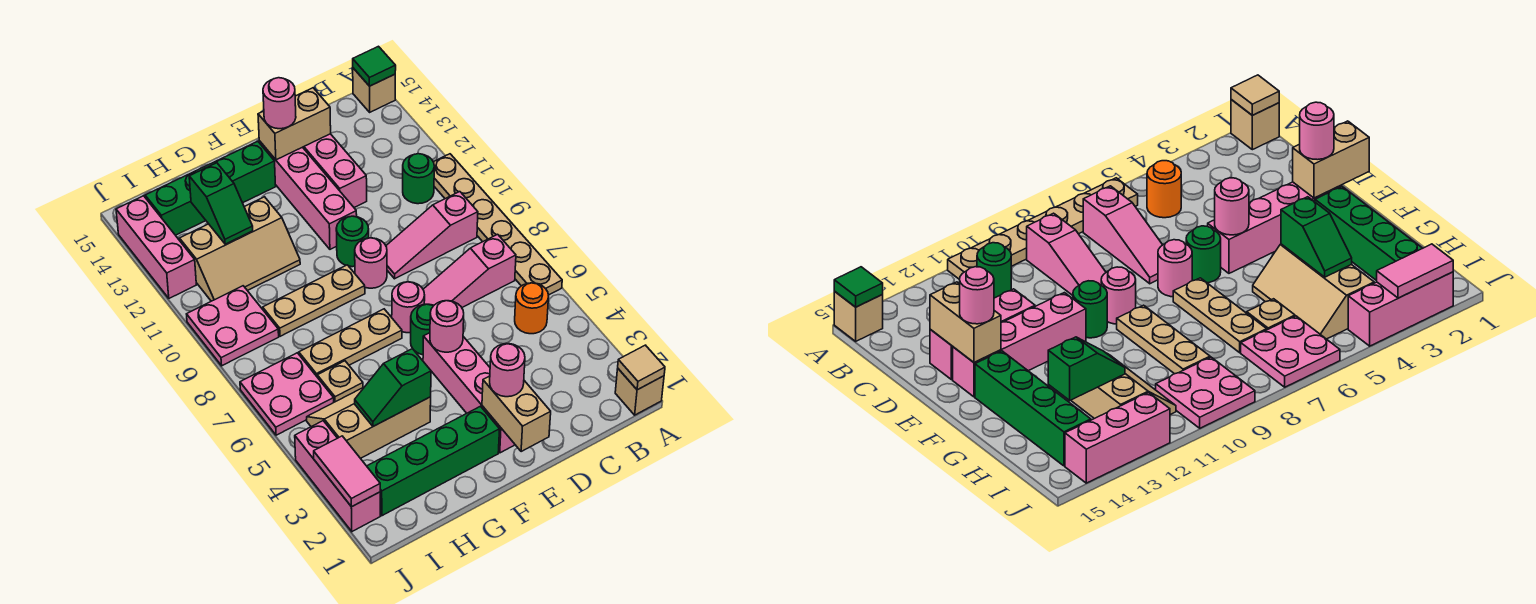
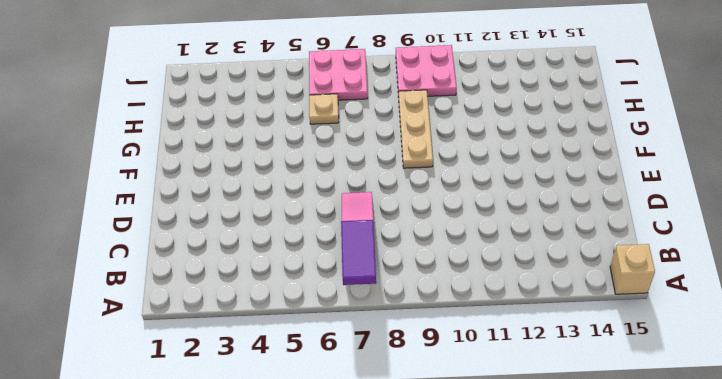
purple tile A7:B7 level 2 -> none
none -> tan brick A1 level 1
none -> tan plate A6:A11 level 1
none -> orange round brick B5 level 1
none -> pink slope B9:D9 level 1 top B

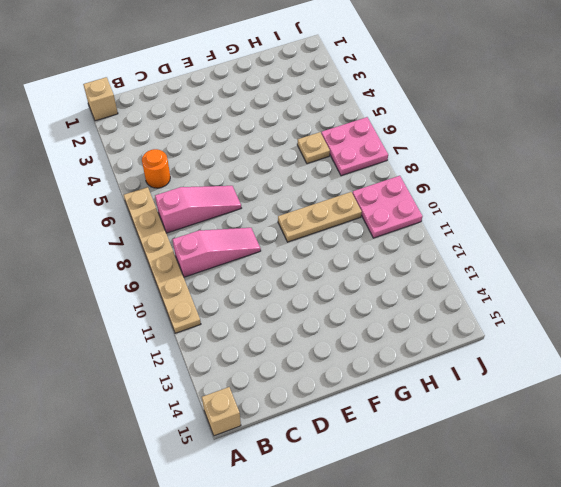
none -> green round brick B11 level 1
none -> pink brick D12:D14 level 1
none -> pink brick E2:E5 level 1
none -> green round brick E6 level 1

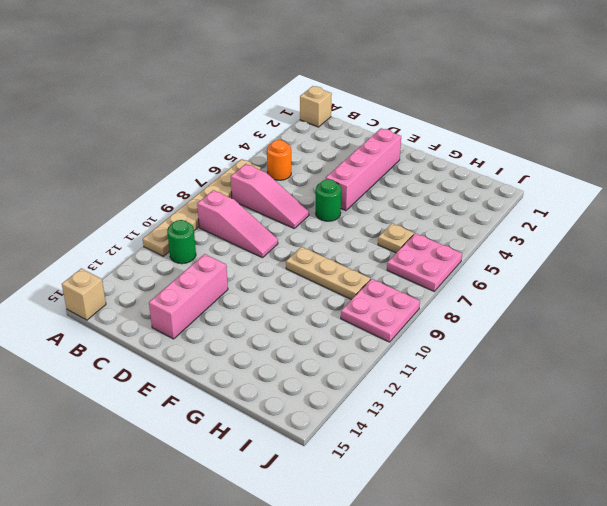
none -> pink round brick E7 level 1
none -> pink round brick E9 level 1
none -> green round brick E10 level 1
none -> pink brick E11:E14 level 1

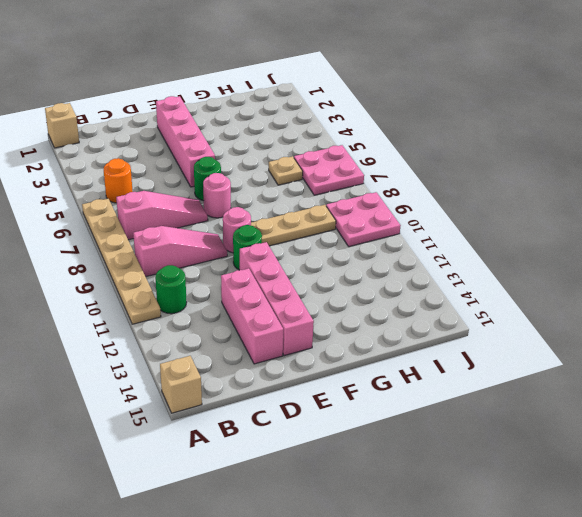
none -> green brick F2:I2 level 1
none -> tan plate F7:H7 level 1
none -> green brick F14:I14 level 1
none -> tan slope G4:I5 level 1 top 4

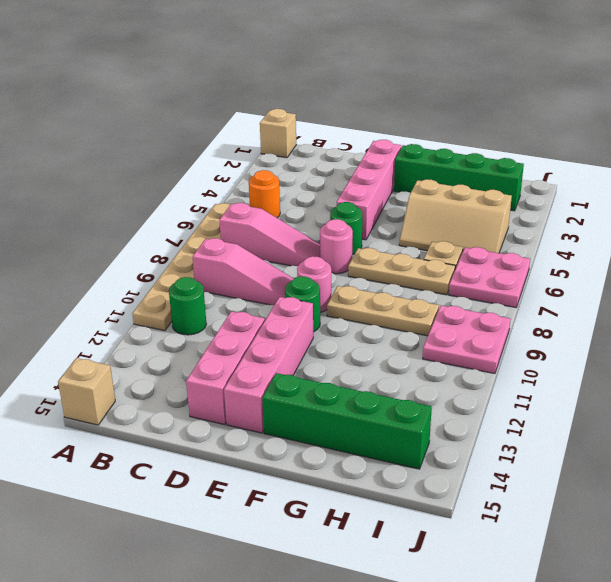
none -> tan slope G11:I12 level 1 top 12
none -> pink brick J2:J4 level 1
none -> pink brick J12:J14 level 1
none -> tan tile A1 level 2

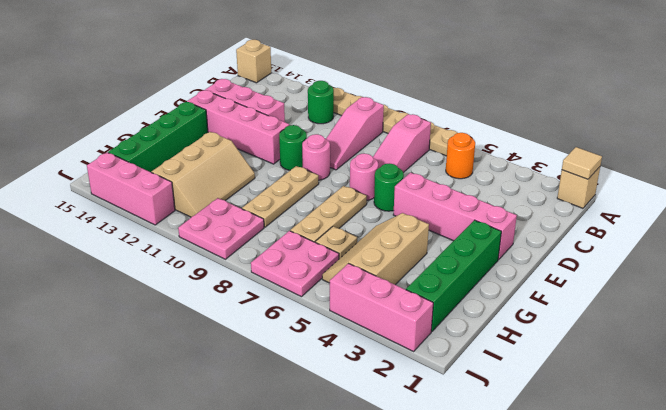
none -> green tile A15 level 2
none -> tan brick D14:E14 level 2
none -> tan brick E1:E2 level 2
none -> pink round brick E5 level 2

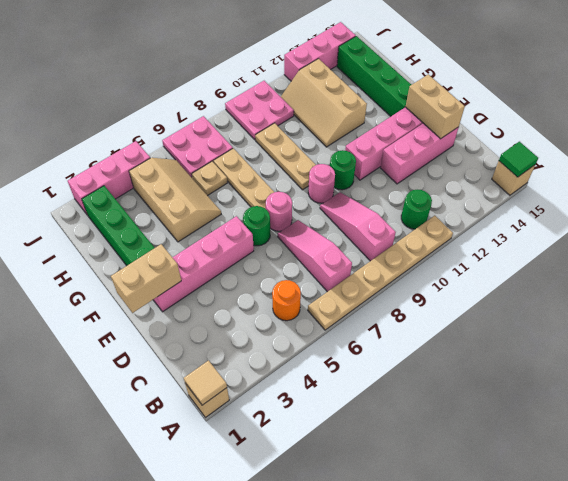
none -> pink round brick E5 level 2
none -> green slope G4:H4 level 2 top G
none -> green slope H12:H13 level 2 top 13
none -> pink tile J2:J3 level 2

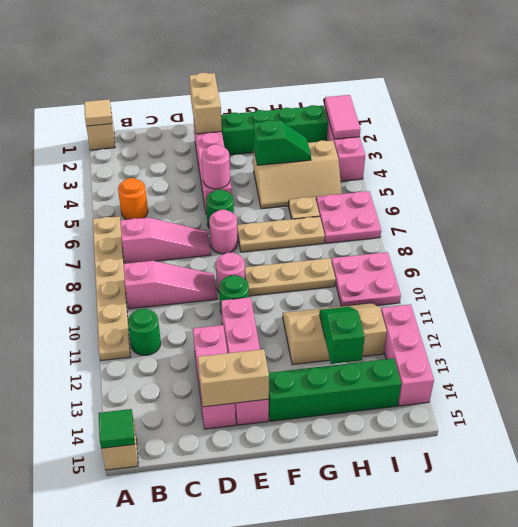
none -> pink round brick E2 level 3
none -> pink round brick E14 level 3

